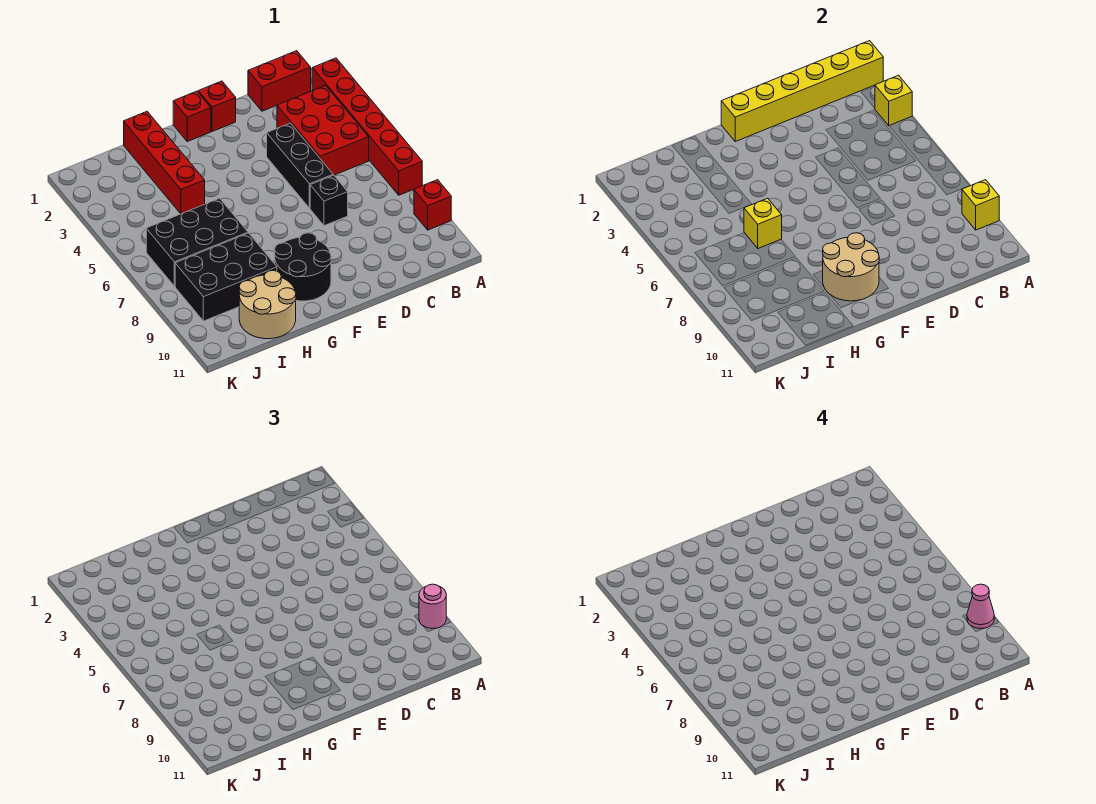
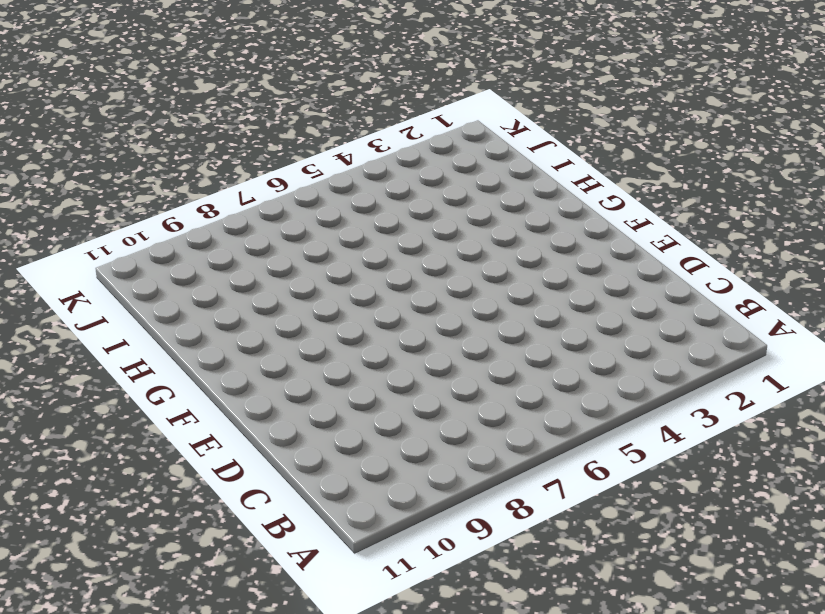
none -> red brick A2:A7 level 1
none -> red brick A9 level 1
none -> red brick B1:C1 level 1

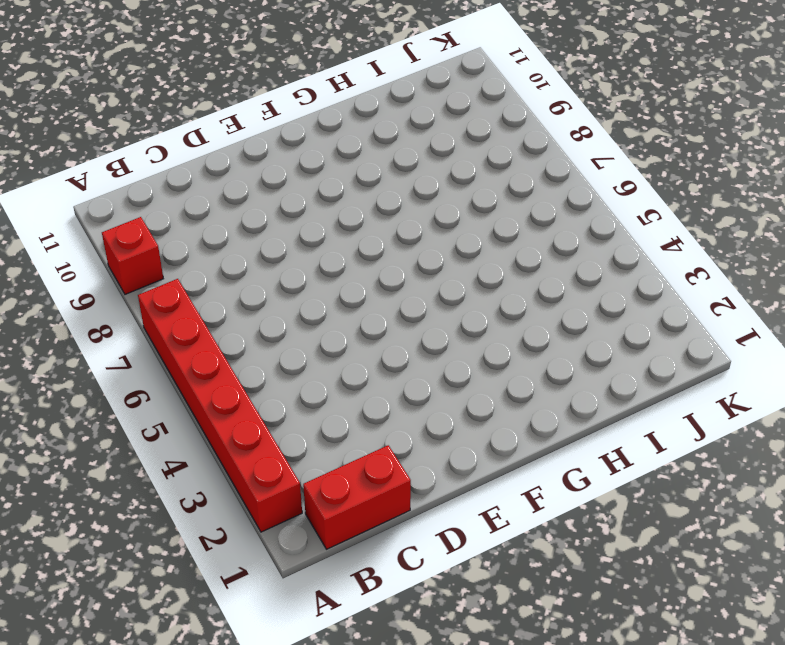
none -> red brick B3:C5 level 1
none -> black brick D4:D6 level 1
none -> black brick D7 level 1

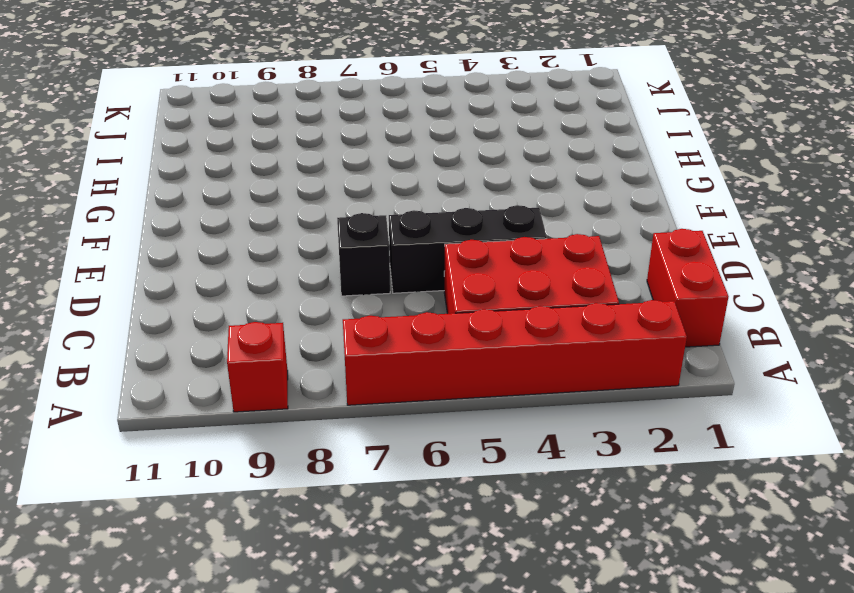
none -> red brick E1 level 1
none -> red brick F1 level 1
none -> black round brick F9:G10 level 1

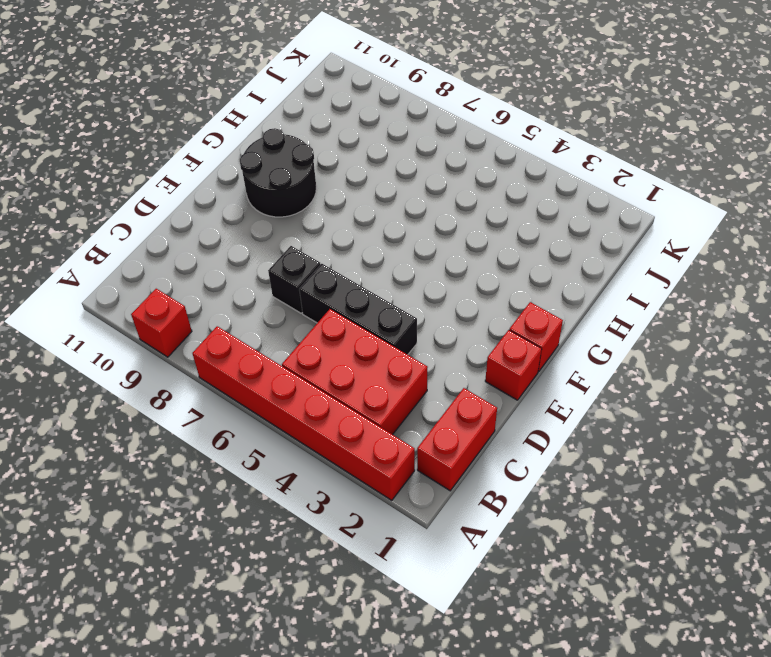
none -> red brick H1:H4 level 1
none -> black brick H6:J7 level 1
none -> black brick H8:J9 level 1

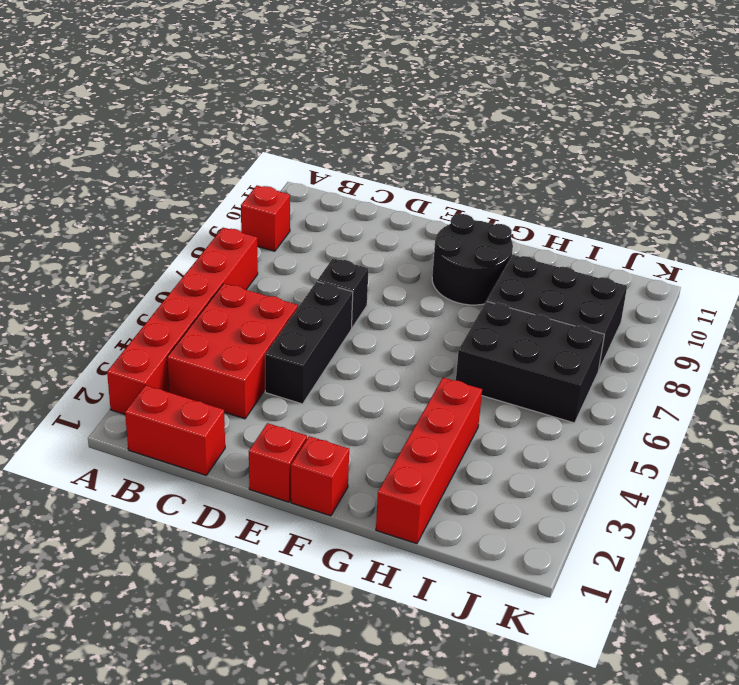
none -> tan round brick H10:I11 level 1
none -> yellow brick A1:F1 level 2
none -> yellow brick A3 level 2

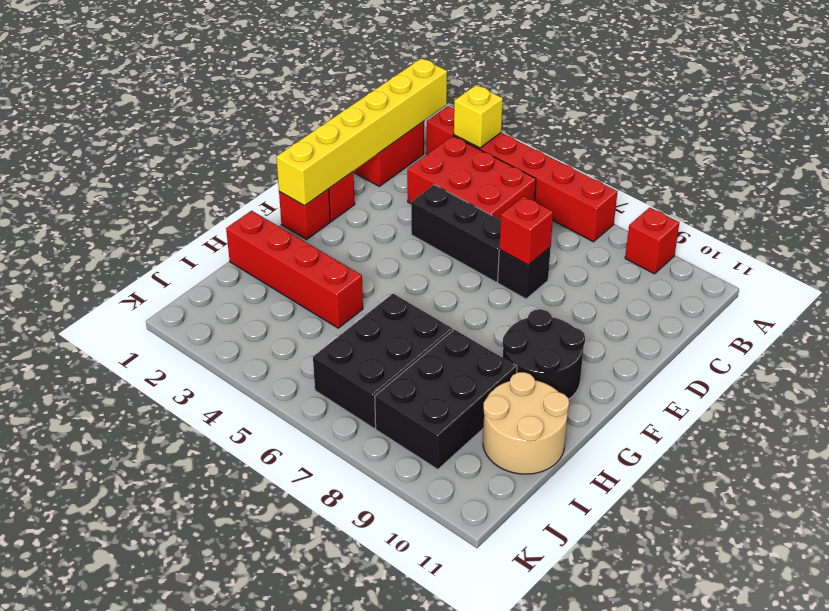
red brick D7 level 2 -> none
none -> yellow brick A9 level 2
none -> tan round brick F9:G10 level 2
none -> yellow brick H6 level 2

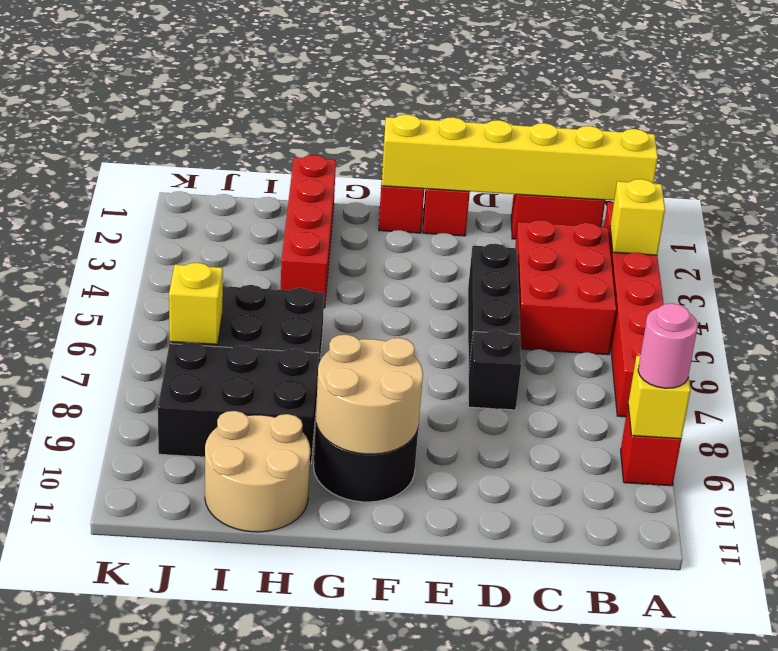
yellow brick J7 level 2 -> yellow brick H6 level 2
none -> pink cone A9 level 4

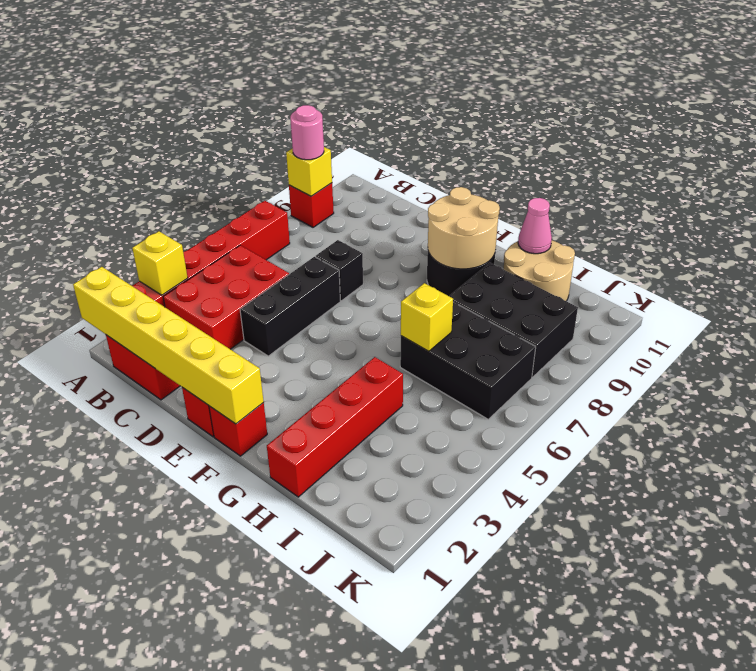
pink cone H11 level 2 -> pink cone A9 level 4

